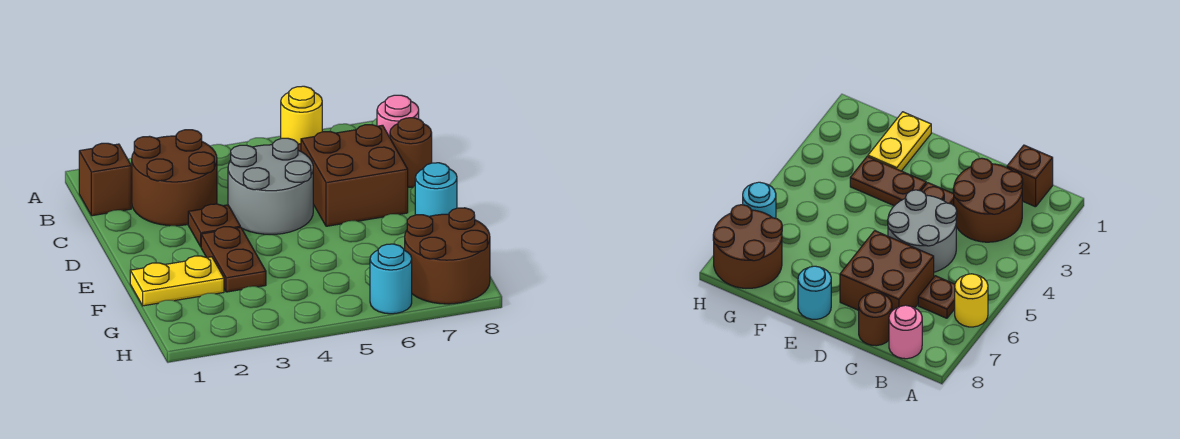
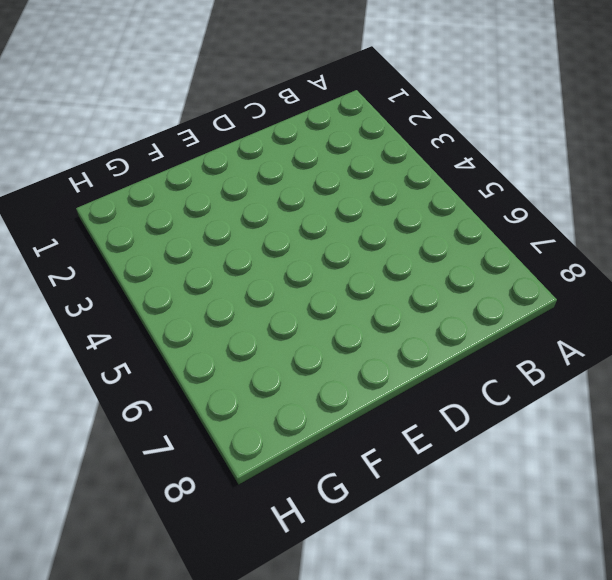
none -> yellow round brick A6 level 1
none -> brown brick B1 level 1
none -> brown round brick B2:C3 level 1

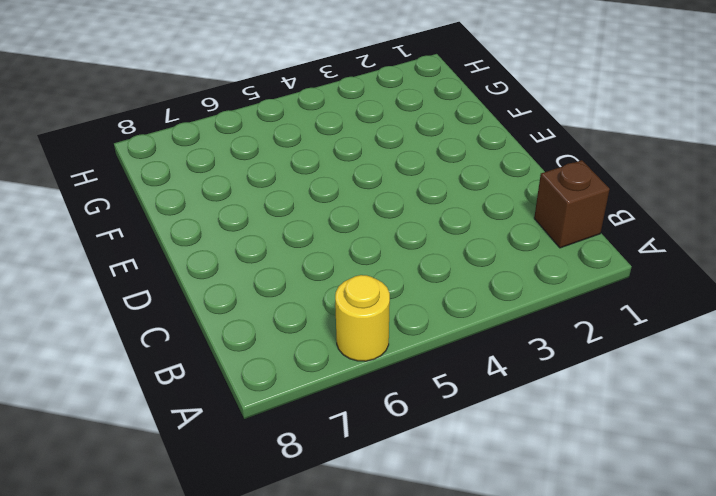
none -> brown round brick B2:C3 level 1
none -> brown plate B6 level 1
none -> pink round brick B8 level 1

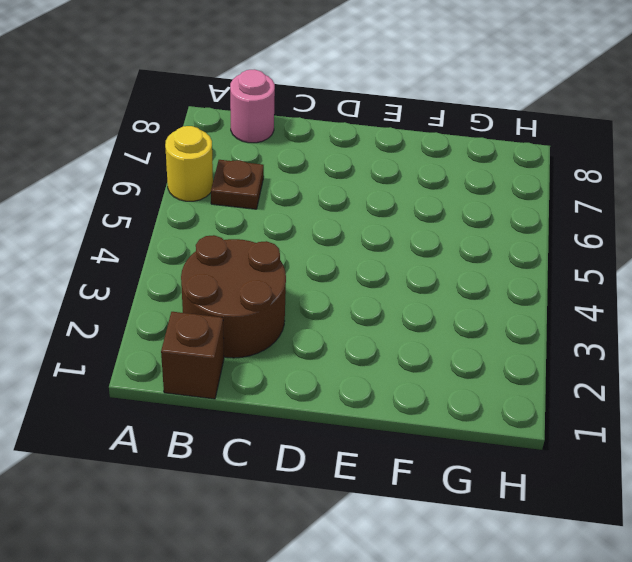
none -> grey round brick C4:D5 level 1
none -> brown brick C6:D7 level 1
none -> brown round brick C8 level 1

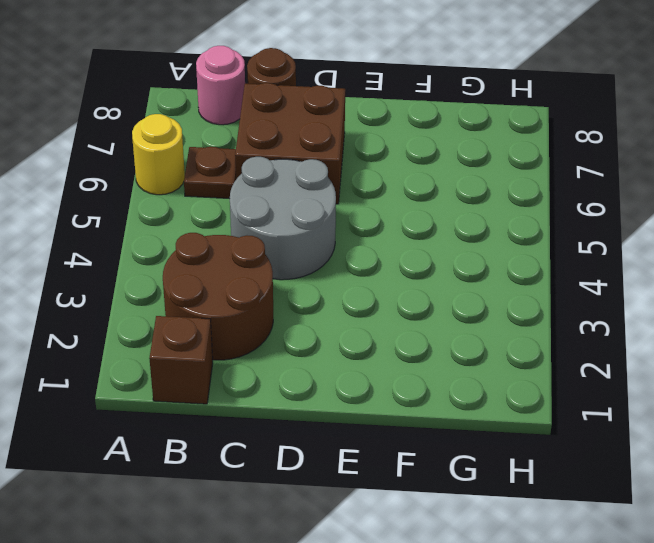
none -> brown plate D3 level 1
none -> brown plate E3:F3 level 1
none -> cyan round brick E8 level 1

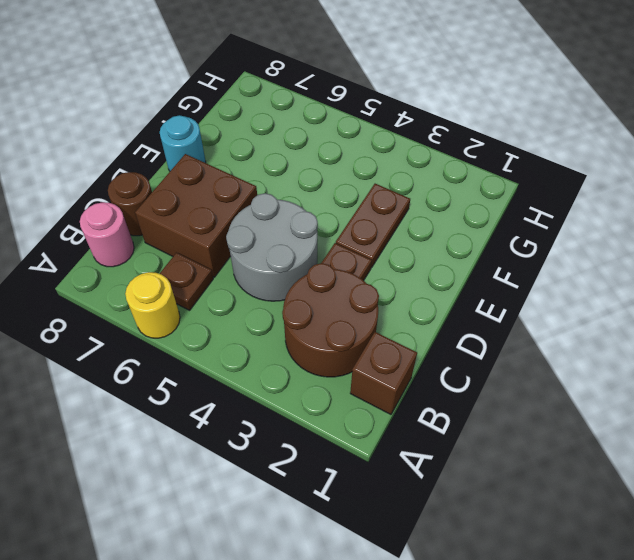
none -> yellow plate F1:F2 level 1
none -> brown round brick G7:H8 level 1
none -> cyan round brick H6 level 1

